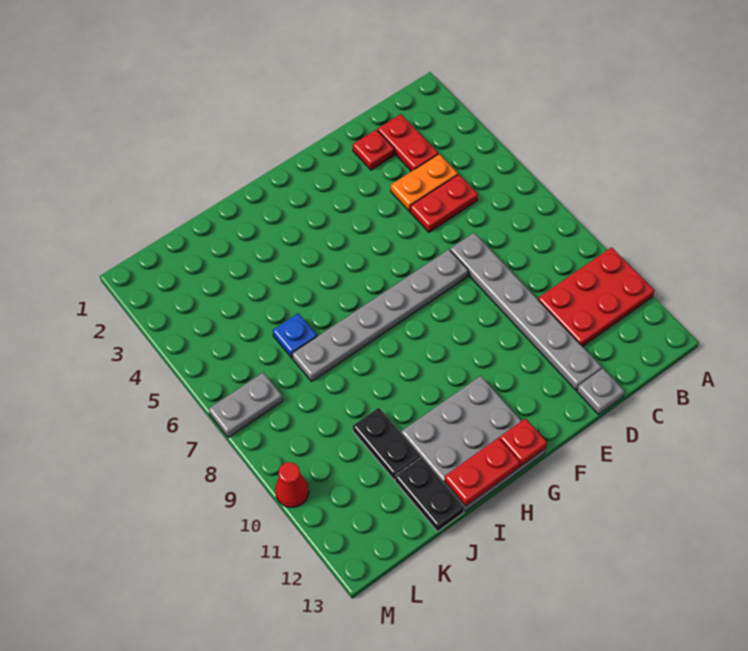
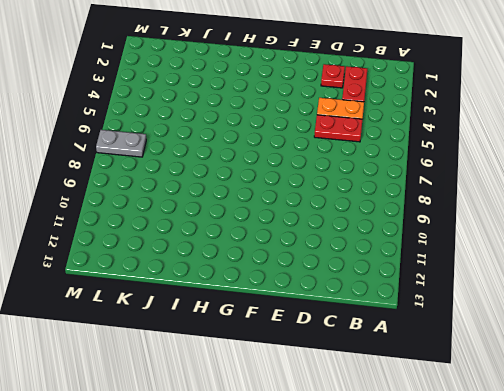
none -> red plate A10:C11 level 1
none -> grey plate D7:D12 level 1
none -> grey plate D13 level 1

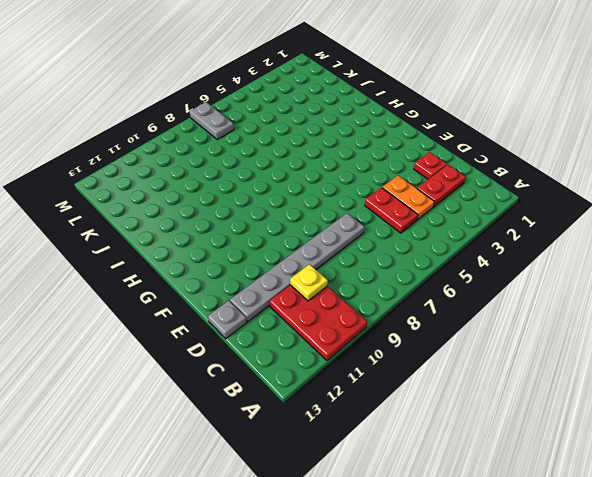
yellow plate C10 level 2 -> none
none -> grey plate E7:J7 level 1
none -> grey plate G11:I13 level 1
none -> blue plate J6 level 1

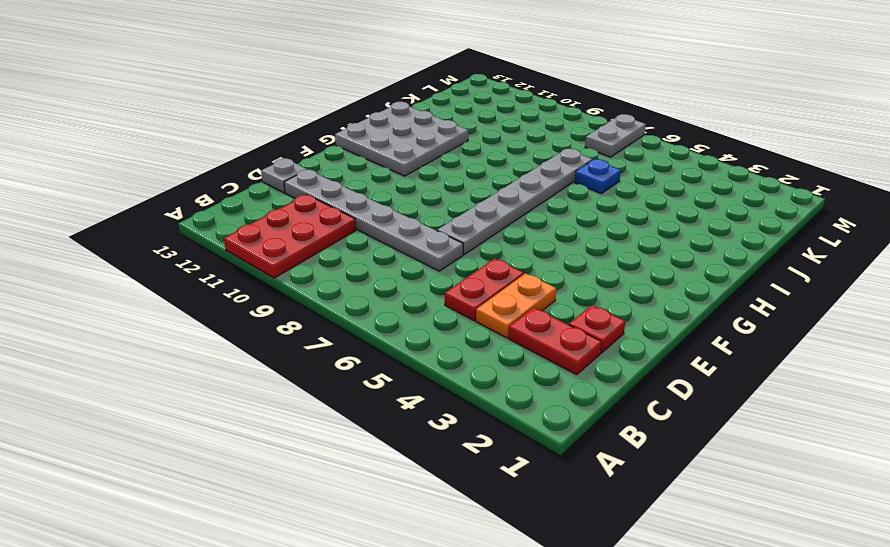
none -> black plate J10:J11 level 1
none -> black plate J12:J13 level 1
none -> red cone M10 level 1

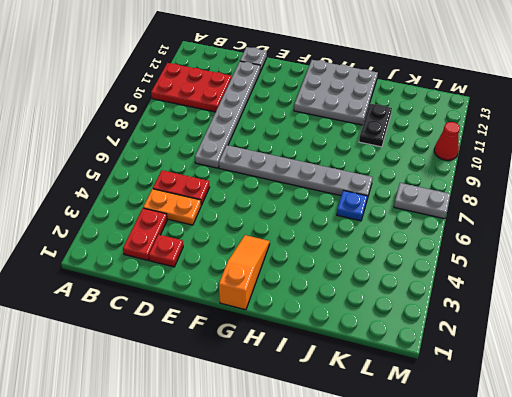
orange slope G1:G3 level 1 top 1 -> none
none -> black plate J12:J13 level 1
none -> red plate G13 level 2
none -> red plate H13:I13 level 2

